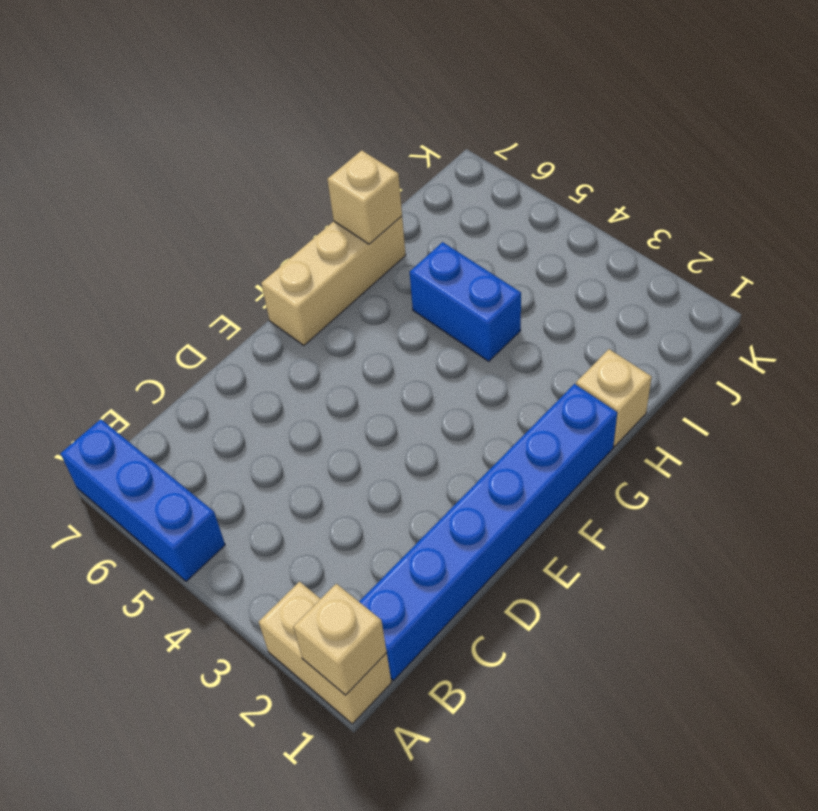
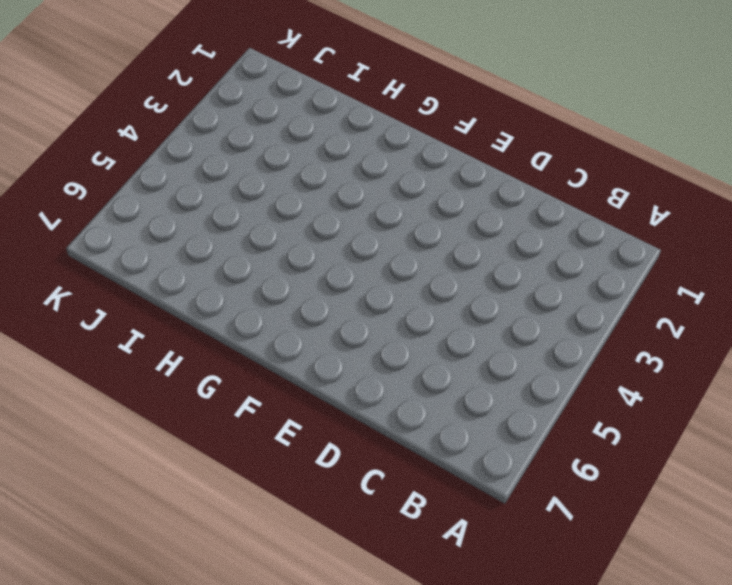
none -> tan brick A1:A2 level 1
none -> blue brick A5:A7 level 1

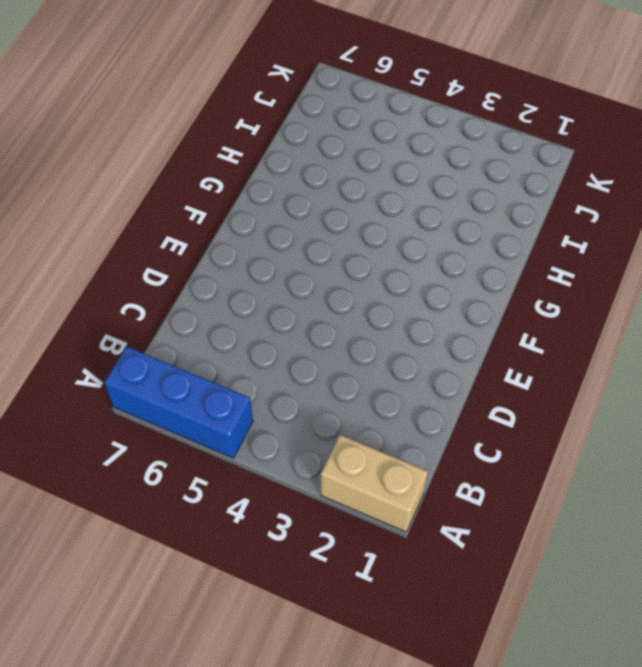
none -> blue brick B1:G1 level 1
none -> tan brick F7:H7 level 1

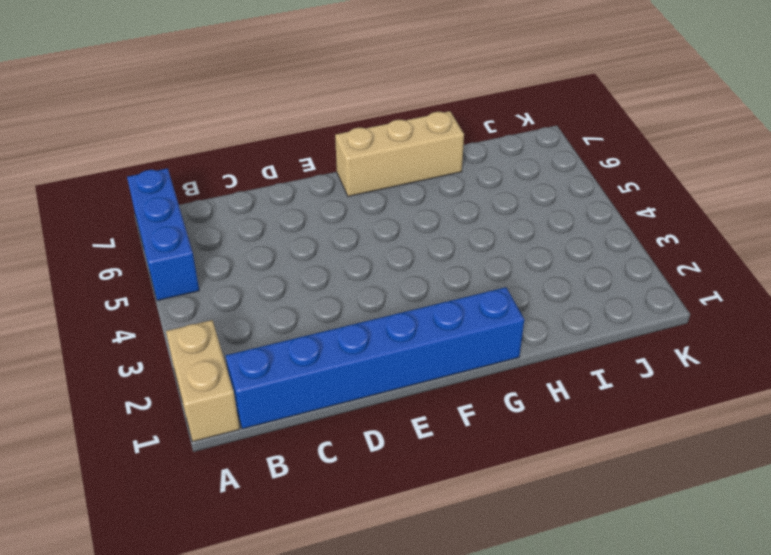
none -> tan brick H1 level 1
none -> blue brick H4:H5 level 1

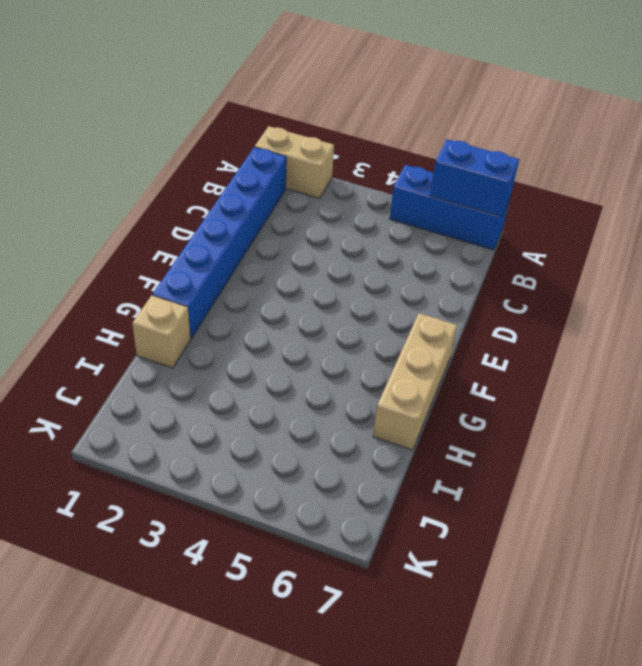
blue brick A6:A7 level 2 -> blue brick H4:H5 level 1
none -> tan brick A1 level 2
none -> tan brick H7 level 2

